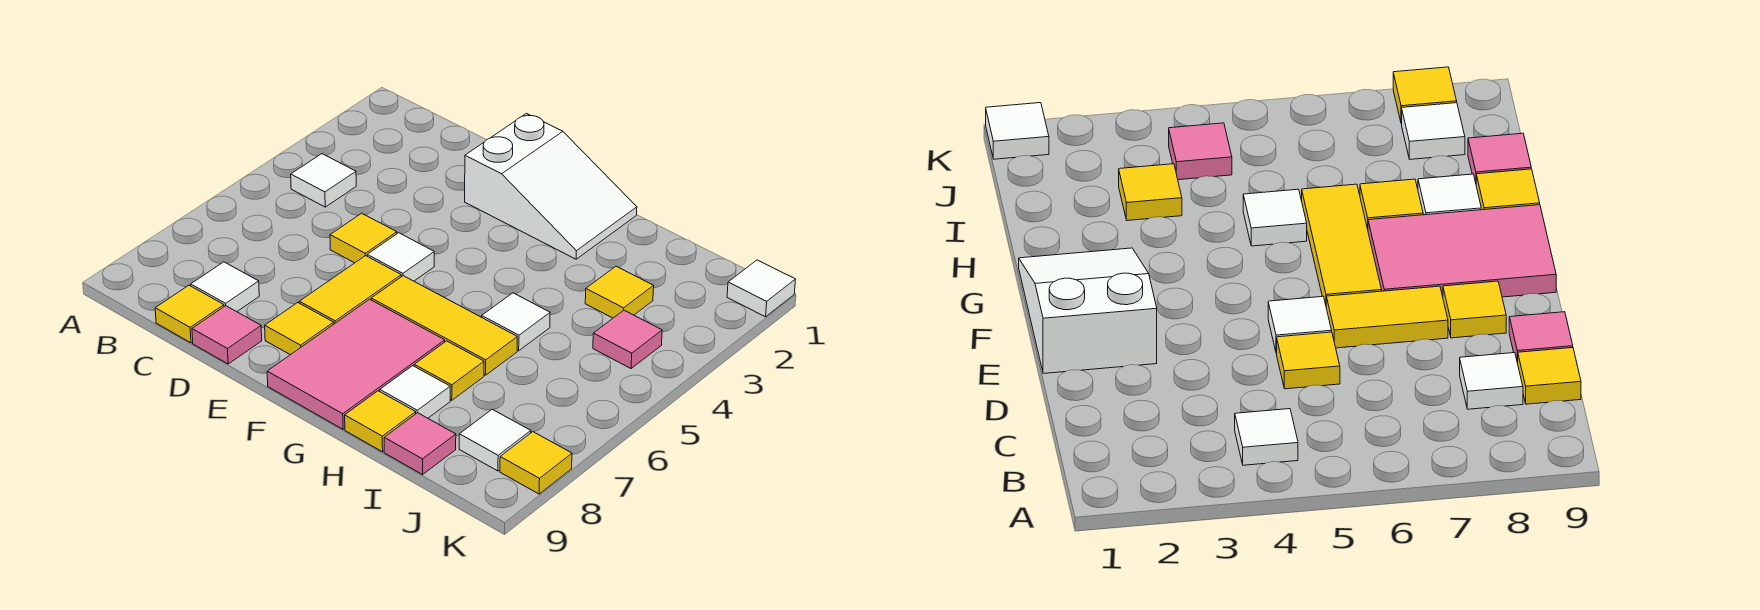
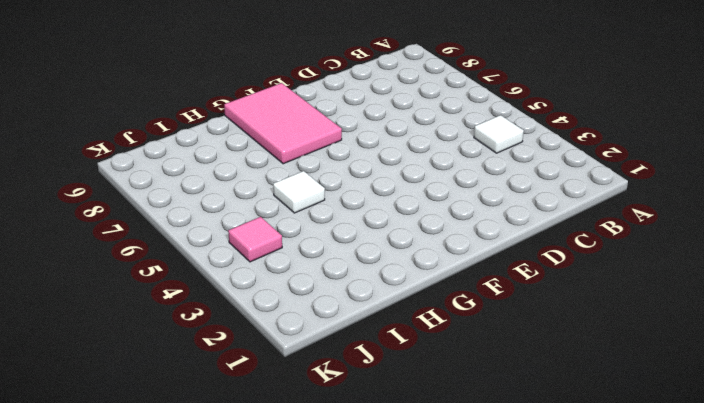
none -> white tile C8 level 1
none -> yellow tile C9 level 1
none -> yellow tile D5 level 1

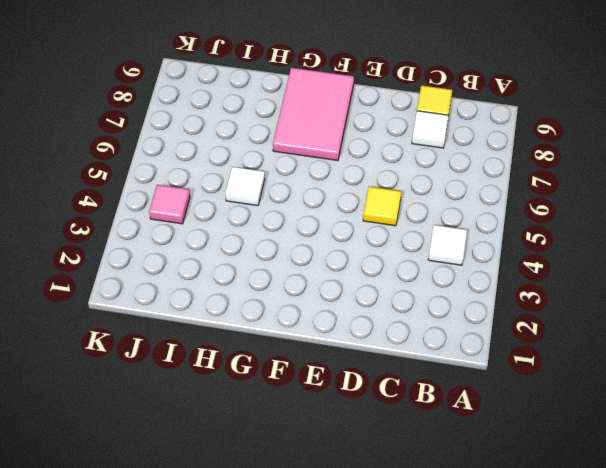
none -> pink tile D9 level 1
none -> white slope E1:G2 level 1 top E
none -> white tile E5 level 1

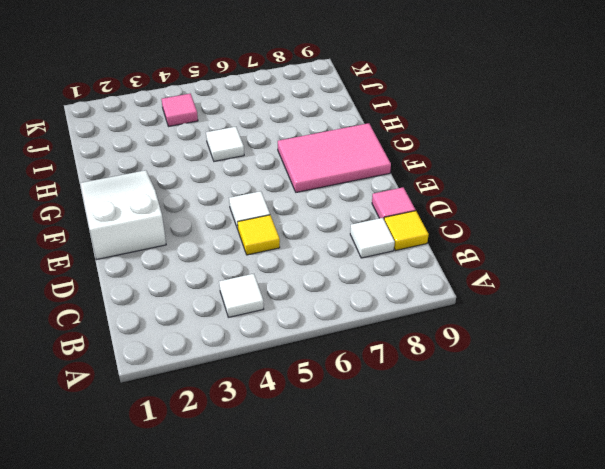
none -> yellow tile E6:E7 level 1
none -> yellow tile E8 level 1
none -> yellow tile F6:H6 level 1

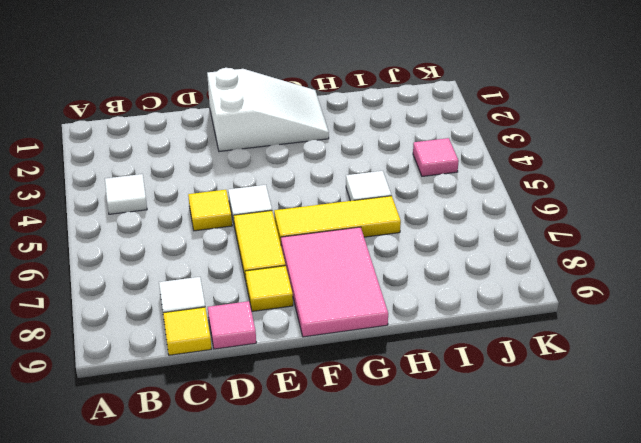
none -> yellow tile H7 level 1
none -> white tile H8 level 1
none -> yellow tile H9 level 1

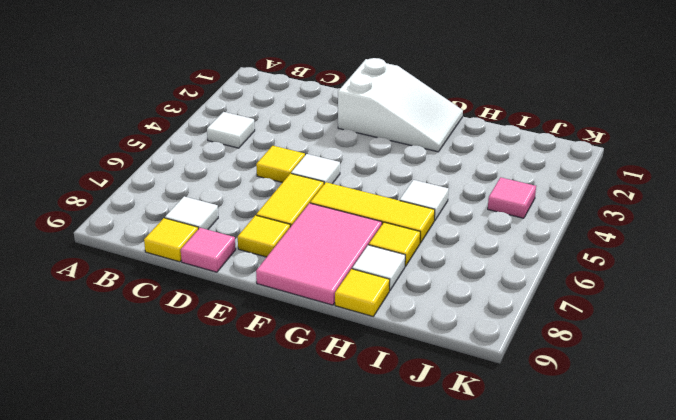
none -> yellow tile I3 level 1
none -> pink tile I9 level 1
none -> white tile J8 level 1

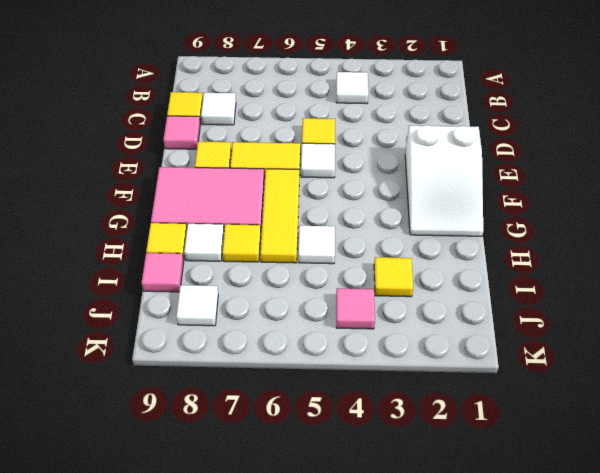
none -> white tile K1 level 1
none -> yellow tile K8 level 1

